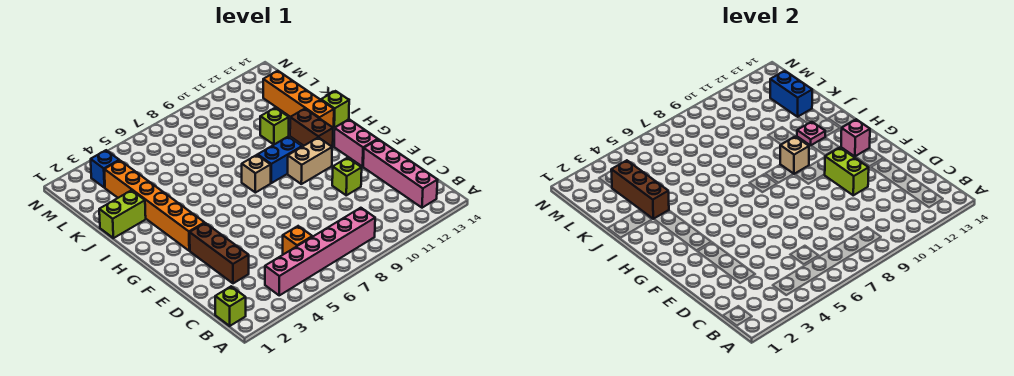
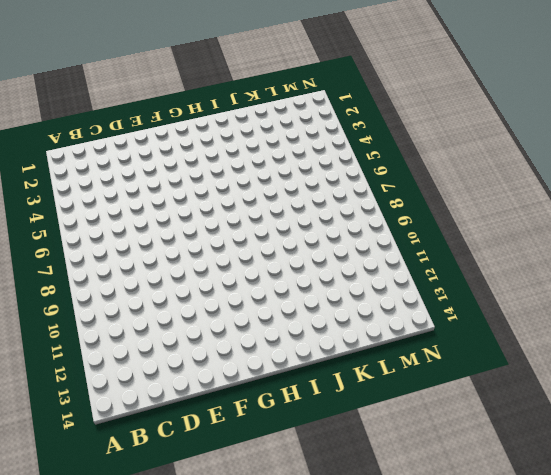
none -> lime brick B1 level 1
none -> pink brick B4:B9 level 1
none -> pink brick B13:E13 level 1

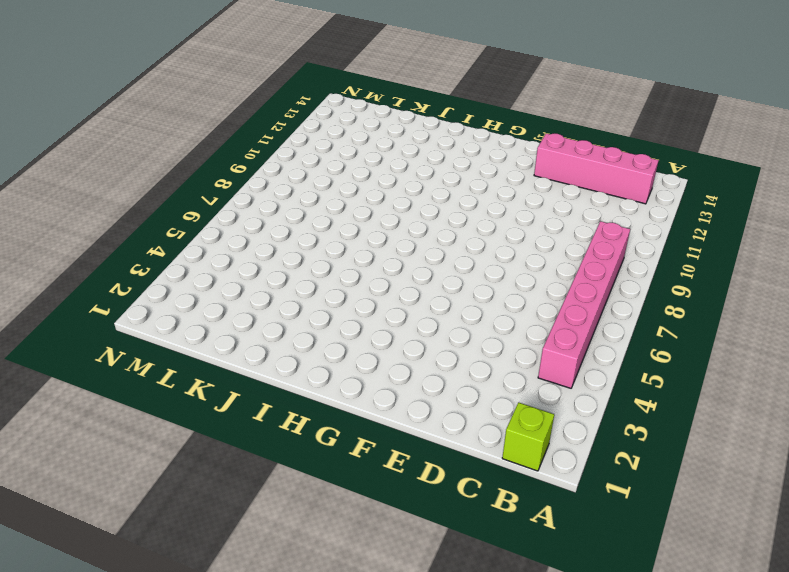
none -> orange brick C6 level 1
none -> brown brick D3:F3 level 1
none -> lime brick E11 level 1

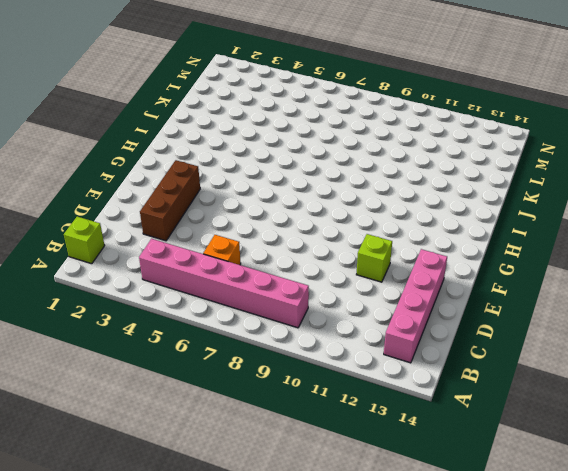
none -> pink brick F13:G13 level 1
none -> orange brick G3:L3 level 1
none -> tan brick G10:G11 level 1

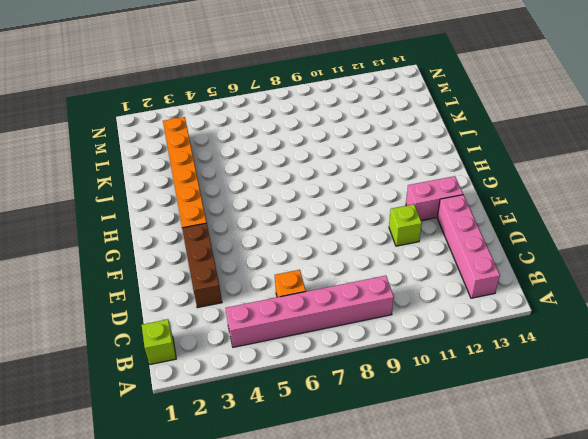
pink brick F12:F13 level 1 -> pink brick F13:G13 level 1
none -> tan brick G10:G11 level 1
none -> tan brick H8 level 1
none -> blue brick H9:H10 level 1

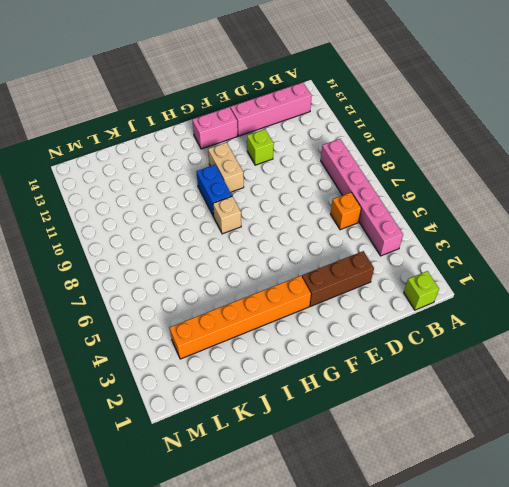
none -> brown brick H12:I12 level 1
none -> orange brick I13:L13 level 1
none -> lime brick I14 level 1

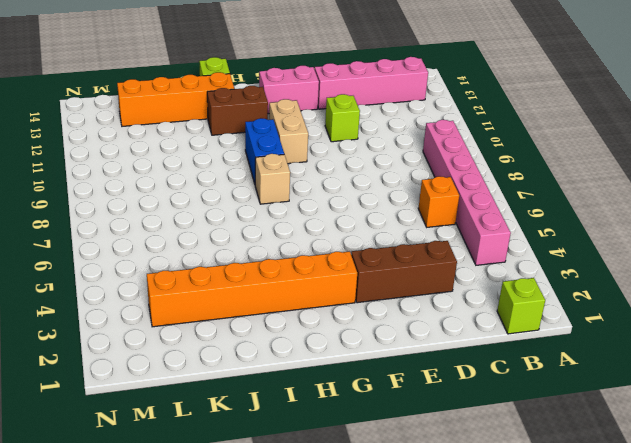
none -> lime brick J1:J2 level 1
none -> lime brick J11 level 1
none -> blue brick M3 level 1

